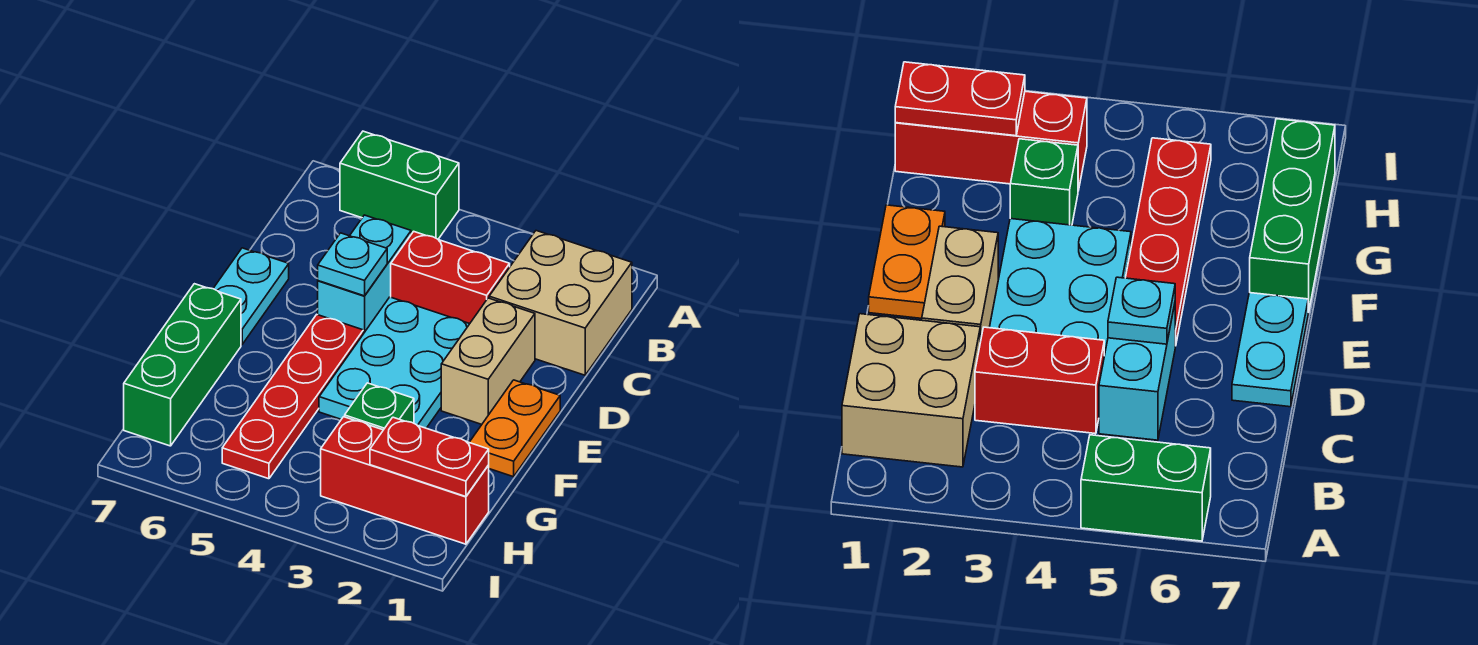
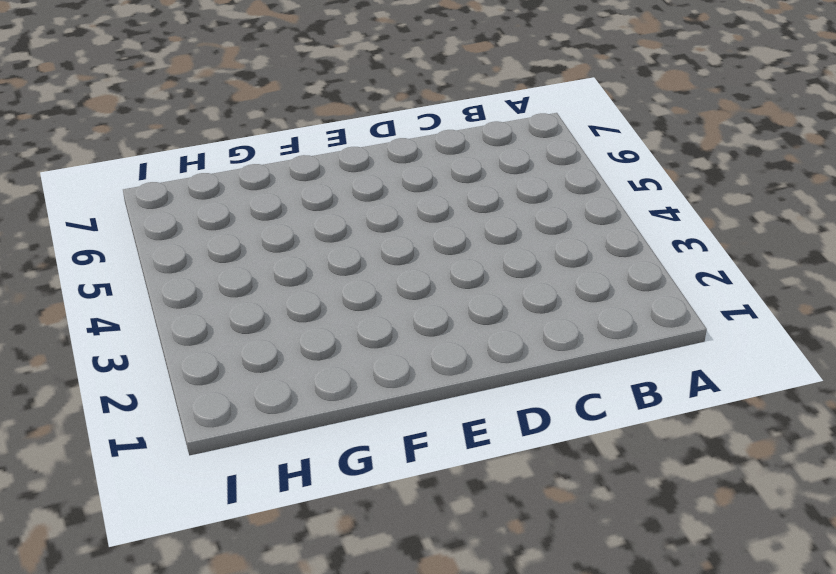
none -> green brick A5:A6 level 1
none -> tan brick B1:C2 level 1
none -> red brick C3:C4 level 1

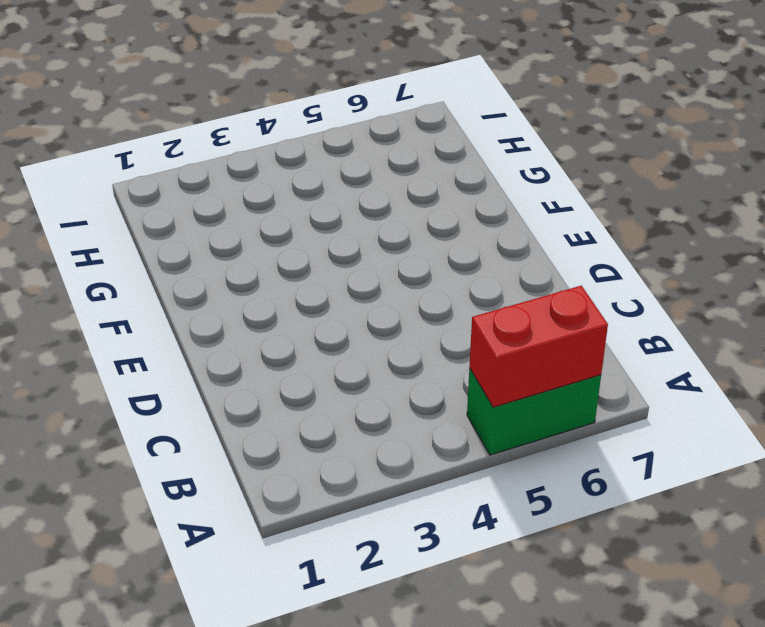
red brick A5:A6 level 2 -> red brick C3:C4 level 1
none -> tan brick B1:C2 level 1
none -> cyan brick C5:D5 level 1
none -> tan brick D2:E2 level 1

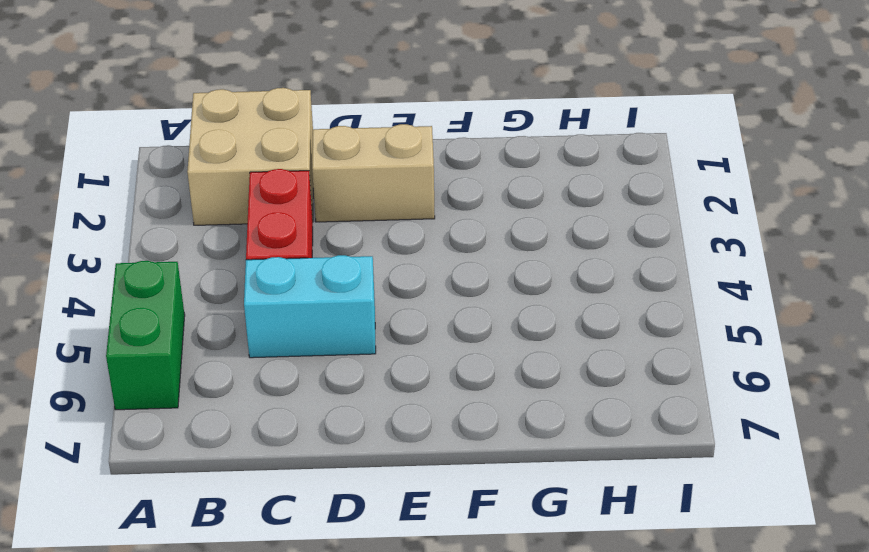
none -> cyan plate D3:F4 level 1
none -> cyan plate D7:E7 level 1
none -> orange plate E1:F1 level 1

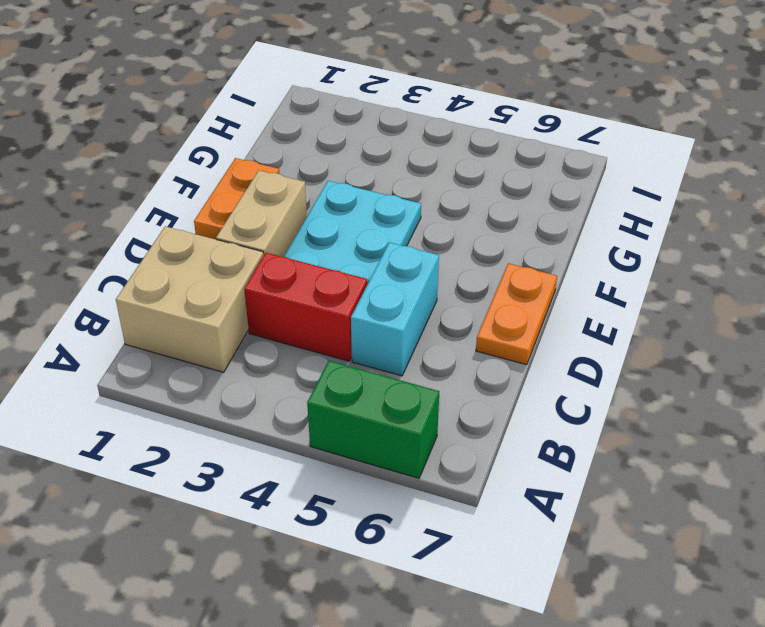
orange plate D7:E7 level 1 -> cyan plate D7:E7 level 1
none -> red plate E5:H5 level 1
none -> green brick F7:H7 level 1
none -> green brick G3 level 1

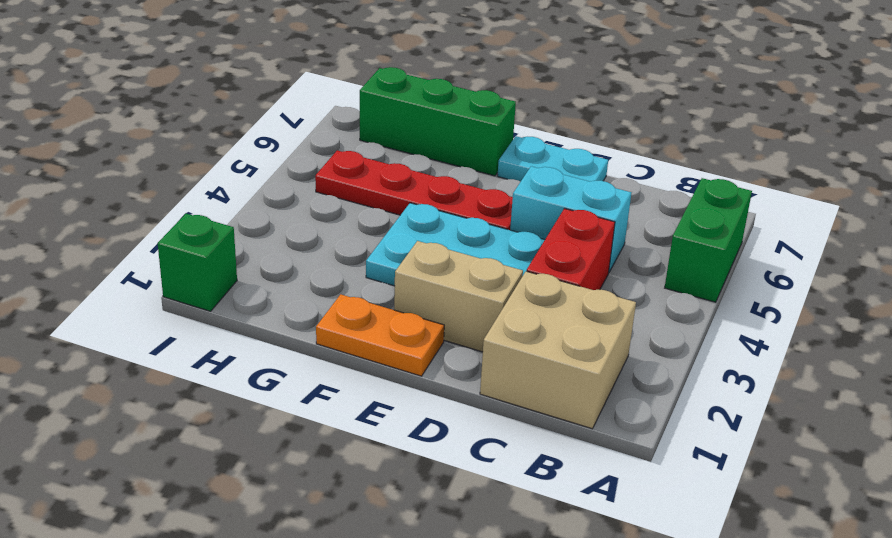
green brick I1 level 1 -> green brick G3 level 1
none -> red brick H1:H3 level 1
none -> cyan plate D5 level 2
none -> red plate H1:H2 level 2

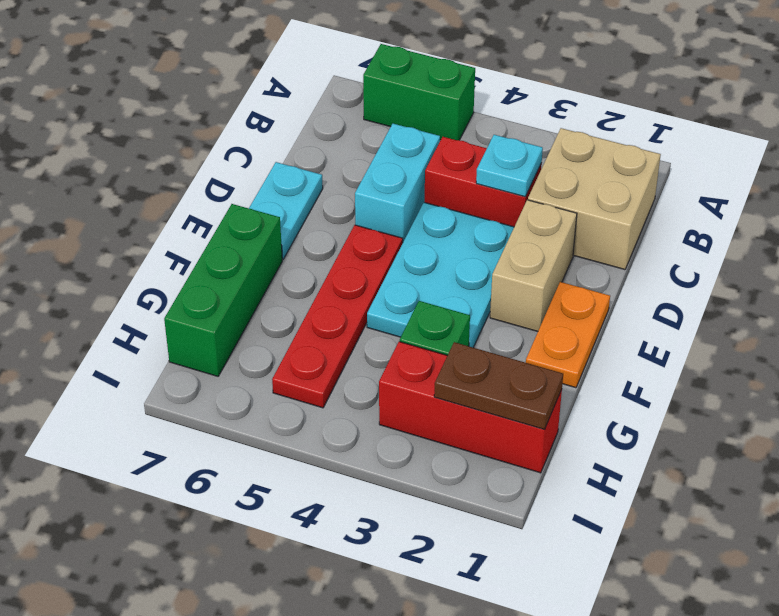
cyan plate C3 level 2 -> cyan plate D5 level 2
brown plate H1:H2 level 2 -> red plate H1:H2 level 2

